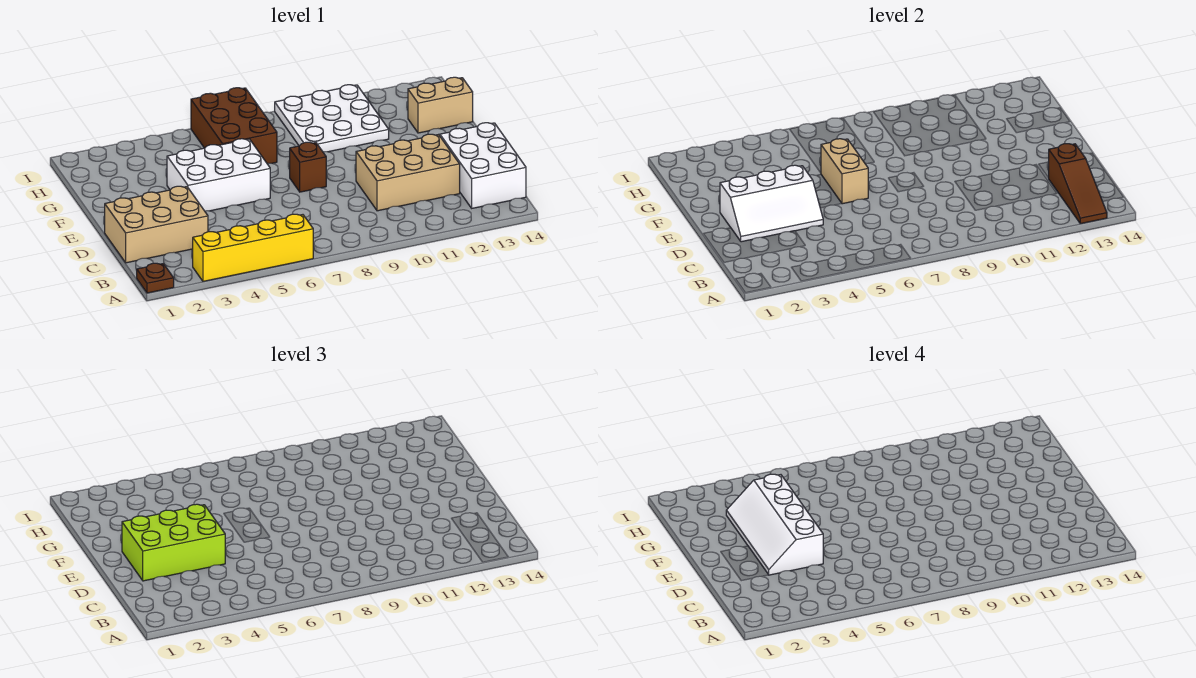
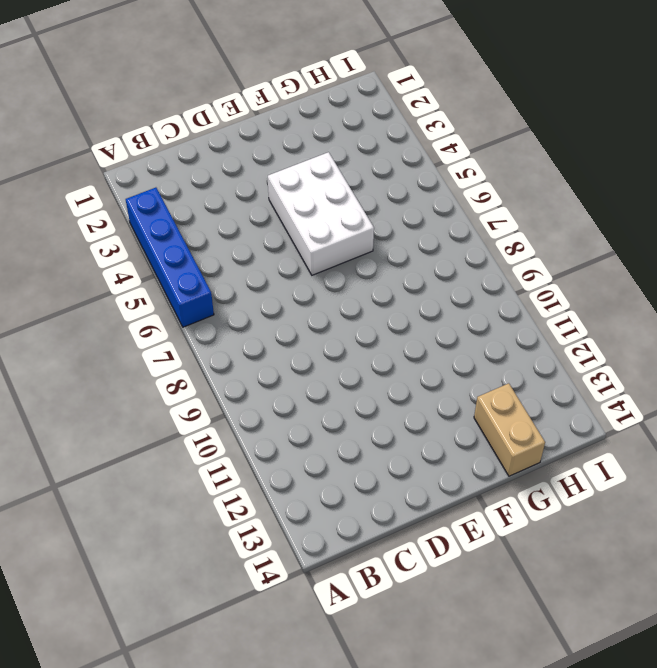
blue brick A3:A6 level 1 -> yellow brick A3:A6 level 1
none -> brown plate A1 level 1
none -> white brick B13:D14 level 1
none -> tan brick C1:D3 level 1

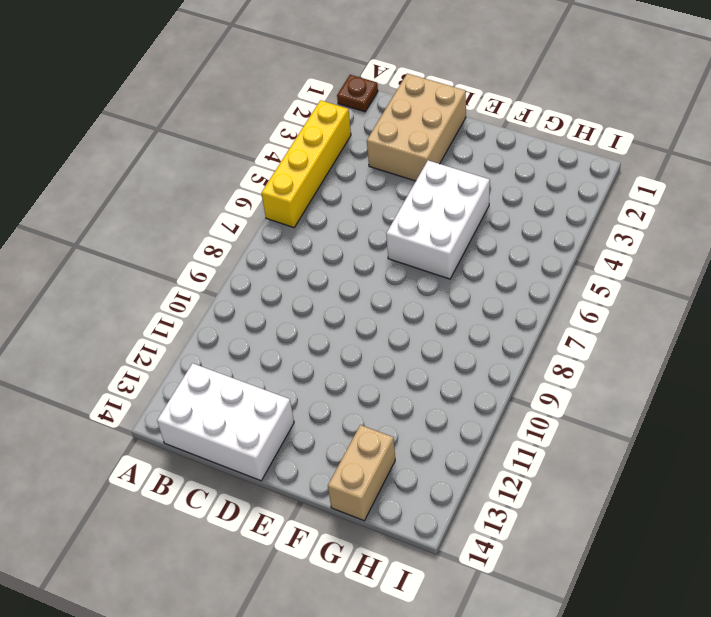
none -> tan brick C10:D12 level 1
none -> brown brick E8 level 1
none -> brown brick G6:I7 level 1

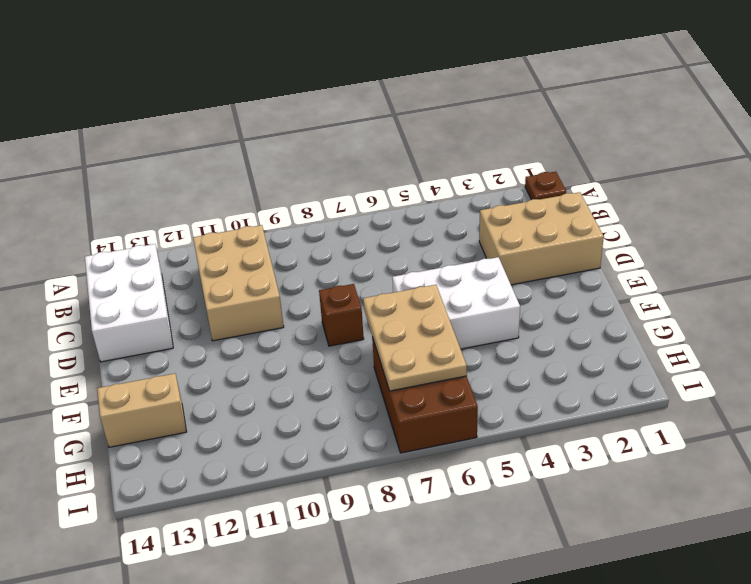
tan brick B10:D11 level 1 -> tan brick C10:D12 level 1
tan plate F6:H7 level 2 -> tan brick E6:F6 level 2
none -> yellow brick A3:A6 level 1
none -> white plate G9:I11 level 1
none -> brown slope A13:C13 level 2 top C

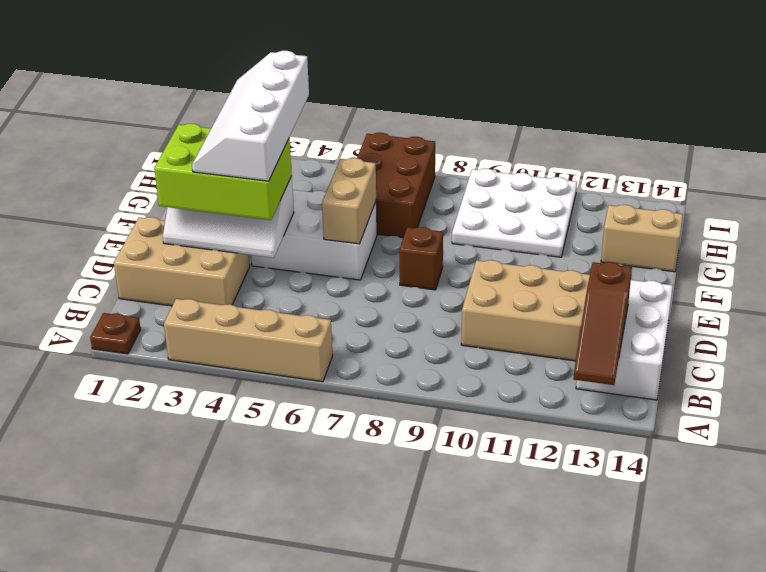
tan brick A3:A6 level 1 -> yellow brick A3:A6 level 1

